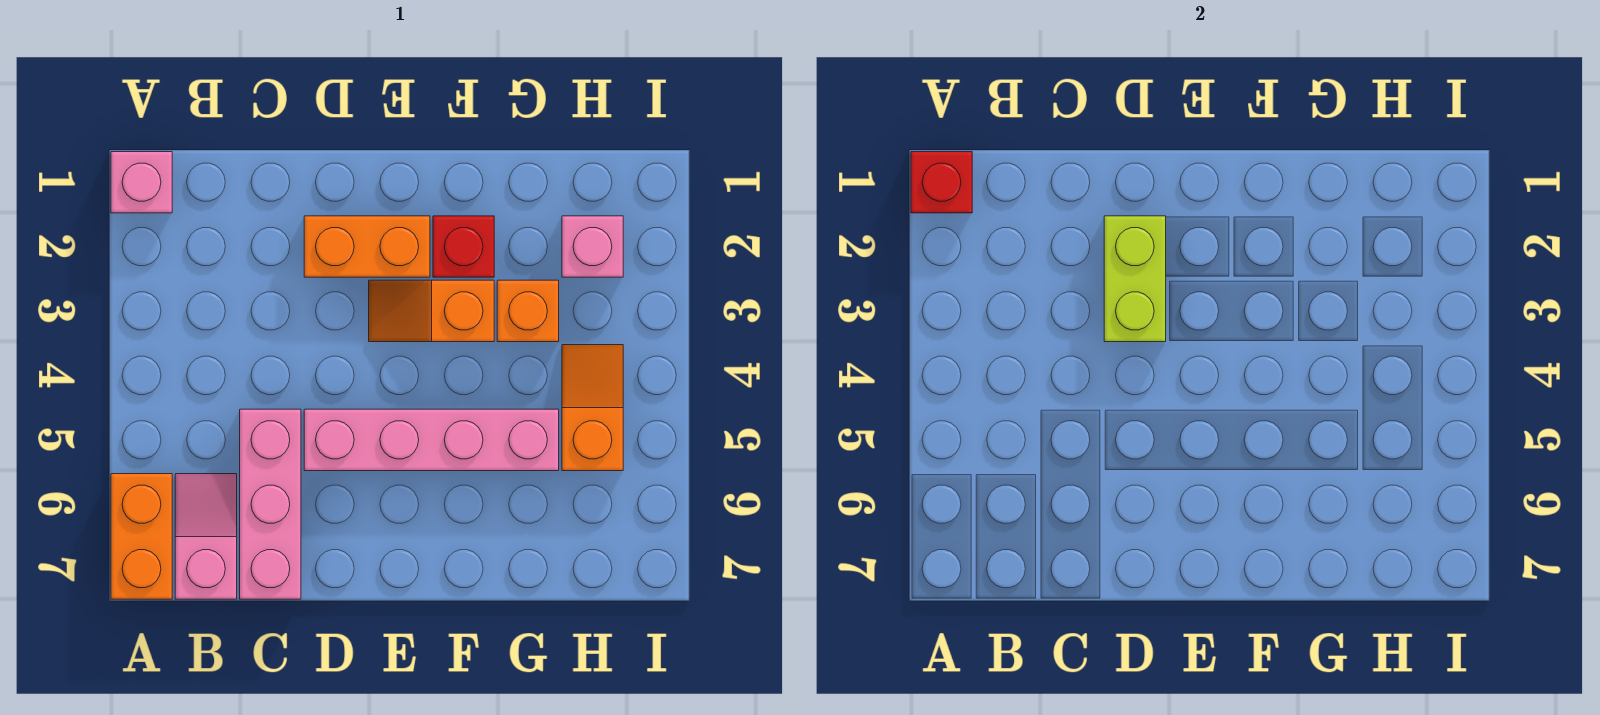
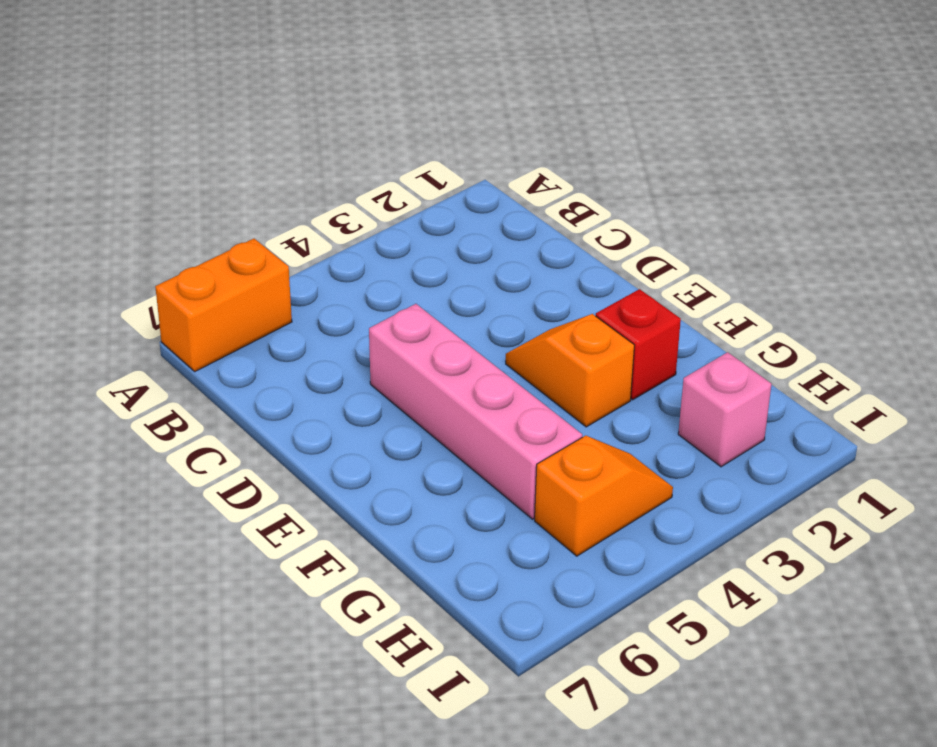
none -> pink brick A1 level 1
none -> pink slope B6:B7 level 1 top 7
none -> pink brick C5:C7 level 1

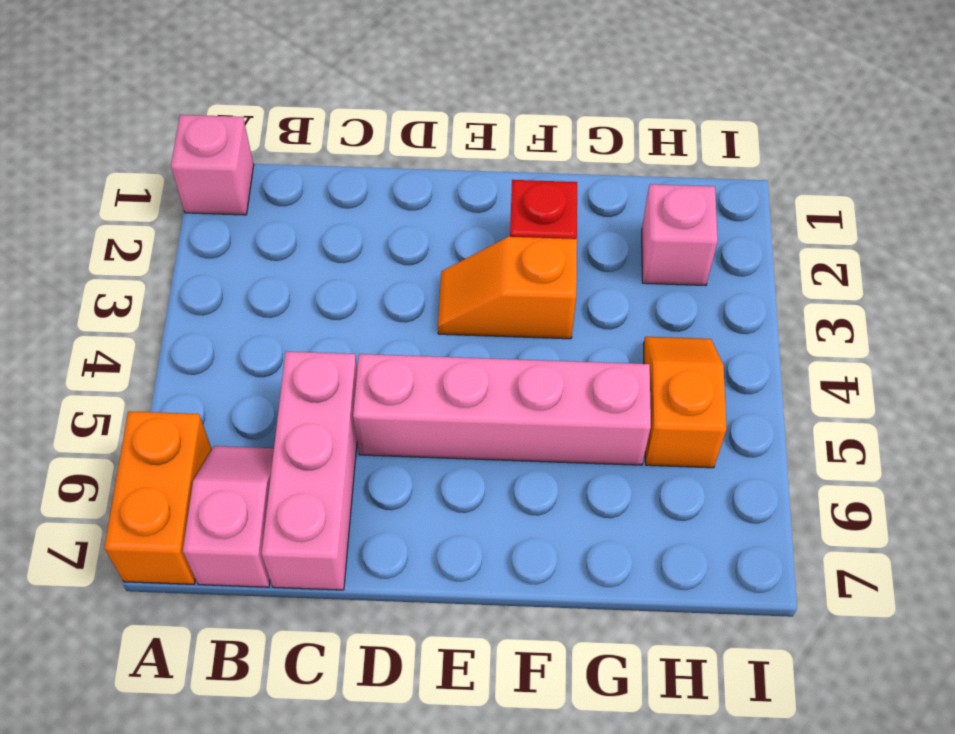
none -> orange brick D2:E2 level 1
none -> orange brick G3 level 1
none -> red brick A1 level 2

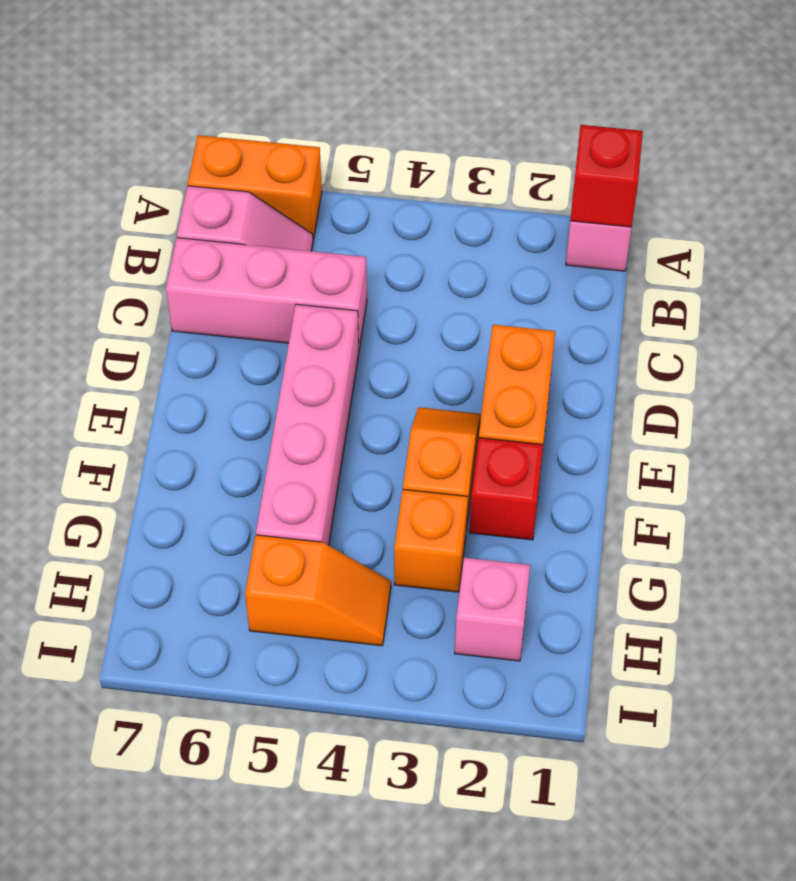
none -> lime brick D2:D3 level 2

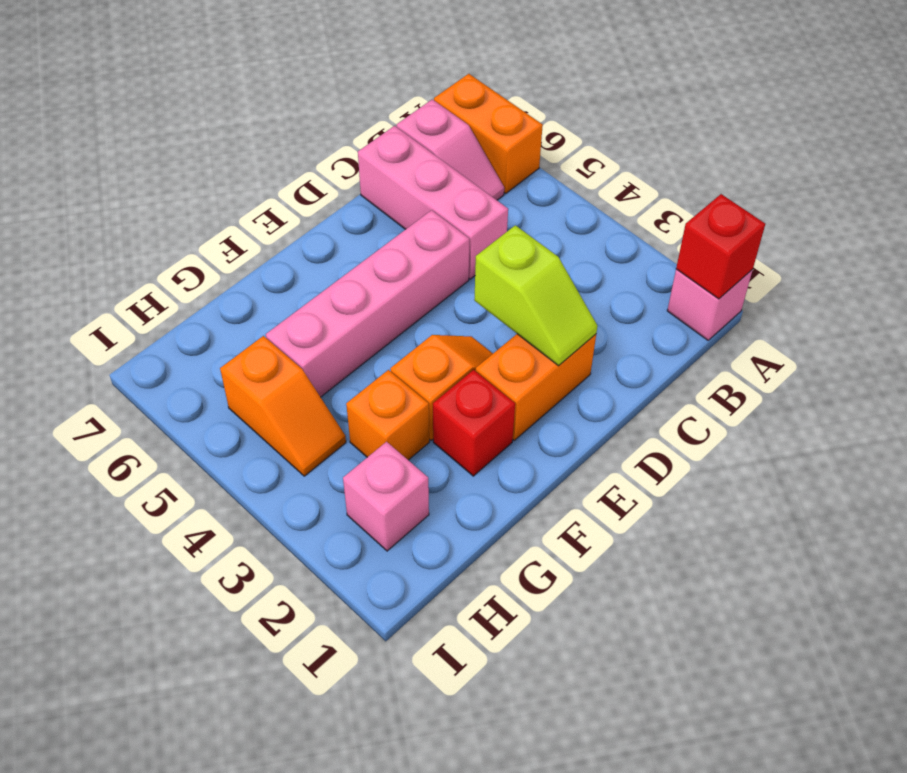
lime slope D2:D3 level 2 top 3 -> lime brick D2:D3 level 2

